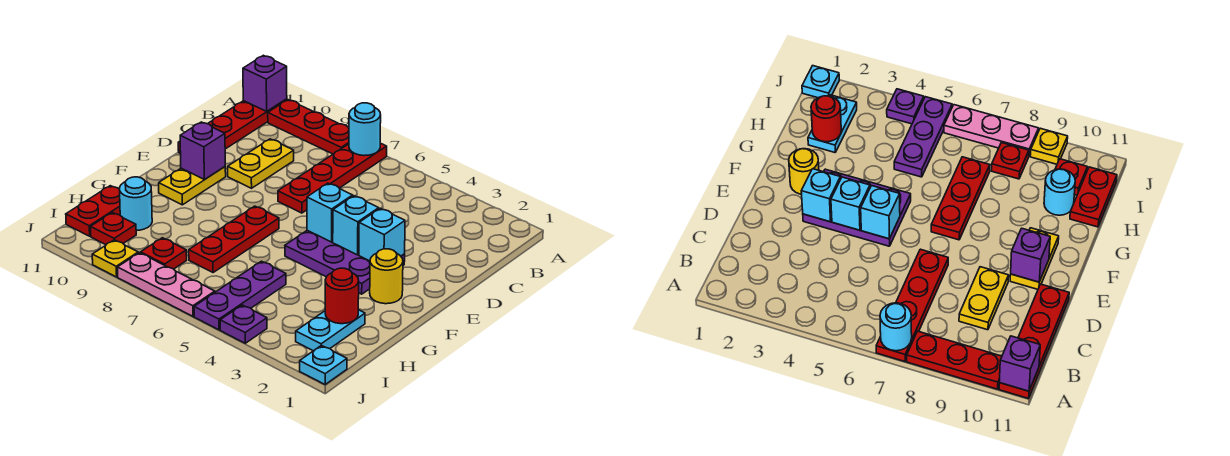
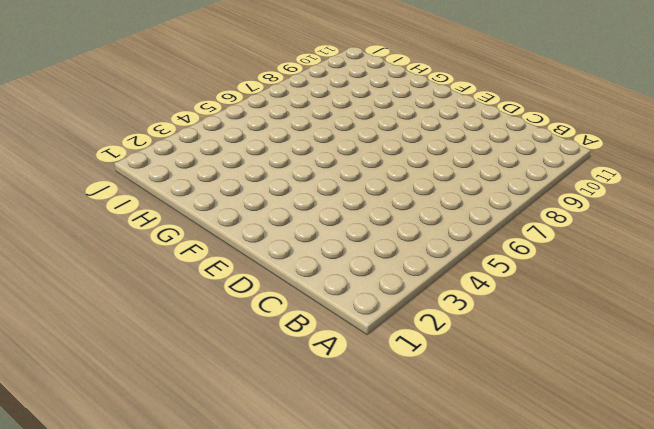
none -> red plate A7:D7 level 1
none -> red plate A8:A10 level 1
none -> red plate A11:D11 level 1

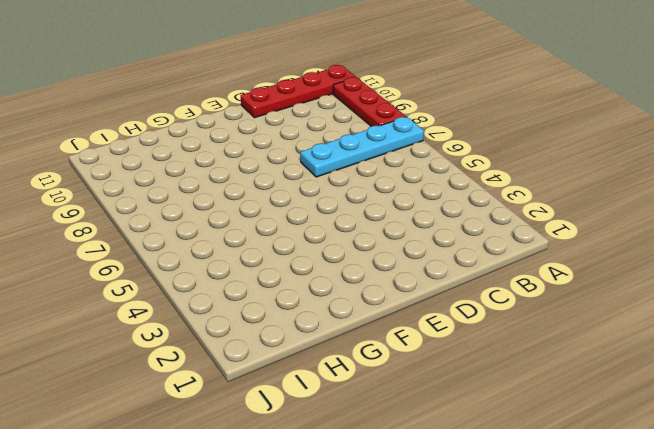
cyan plate A7:D7 level 1 -> red plate A7:D7 level 1
none -> yellow plate C9:D9 level 1
none -> purple plate E3:F5 level 1
none -> yellow plate E10:F10 level 1

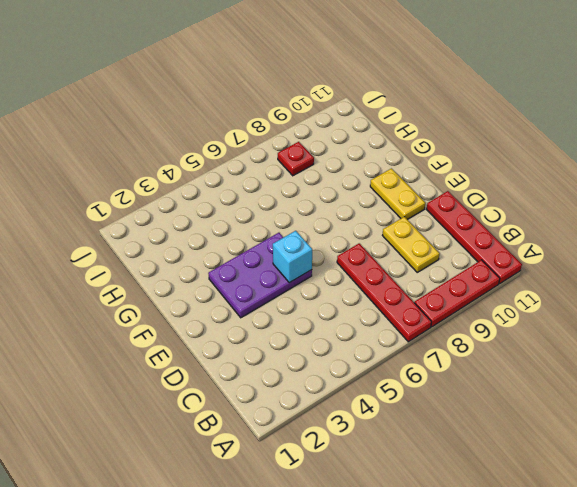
none -> yellow round brick F2 level 1
none -> red plate F7:H7 level 1
none -> cyan plate H2:I2 level 1

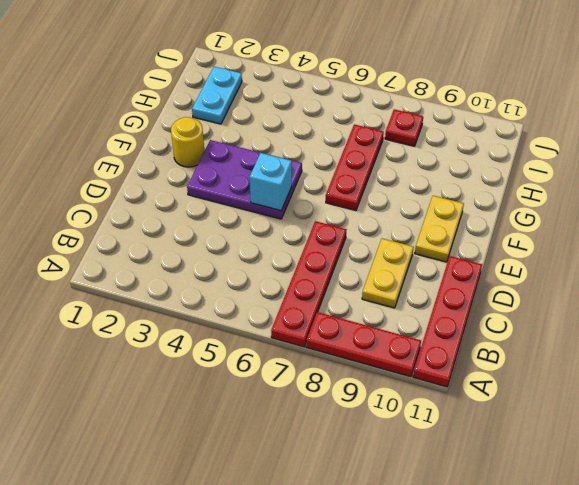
none -> purple plate H5:J5 level 1
none -> cyan round brick H10 level 1
none -> red plate H11:I11 level 1

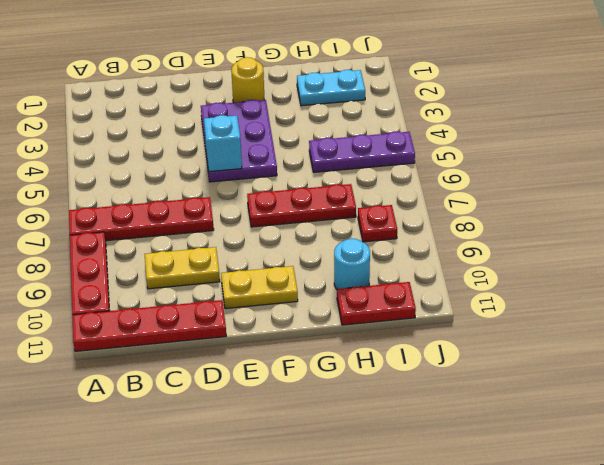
none -> red plate I10 level 1
none -> cyan plate J1 level 1
none -> purple plate J4 level 1

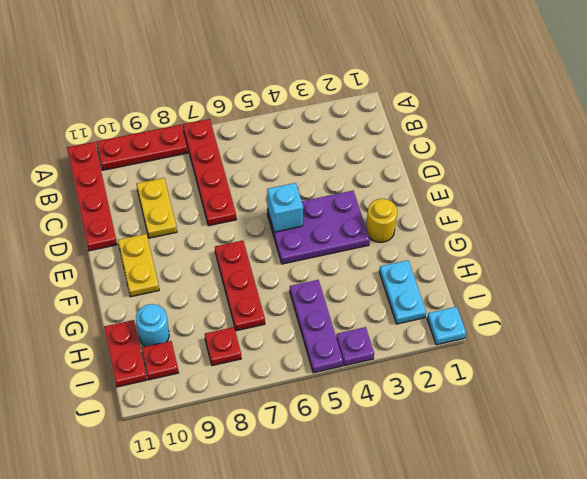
none -> pink plate J6:J8 level 1
none -> yellow plate J9 level 1
none -> cyan round brick A7 level 2

